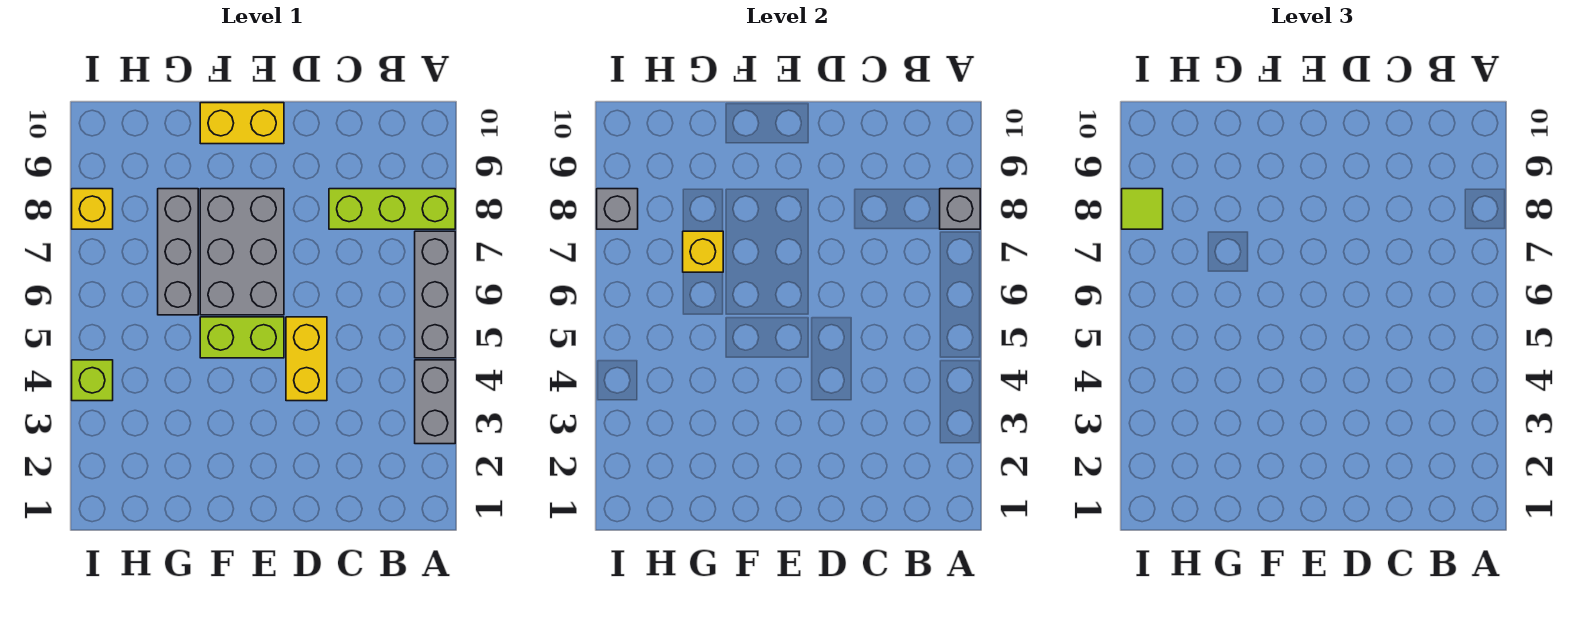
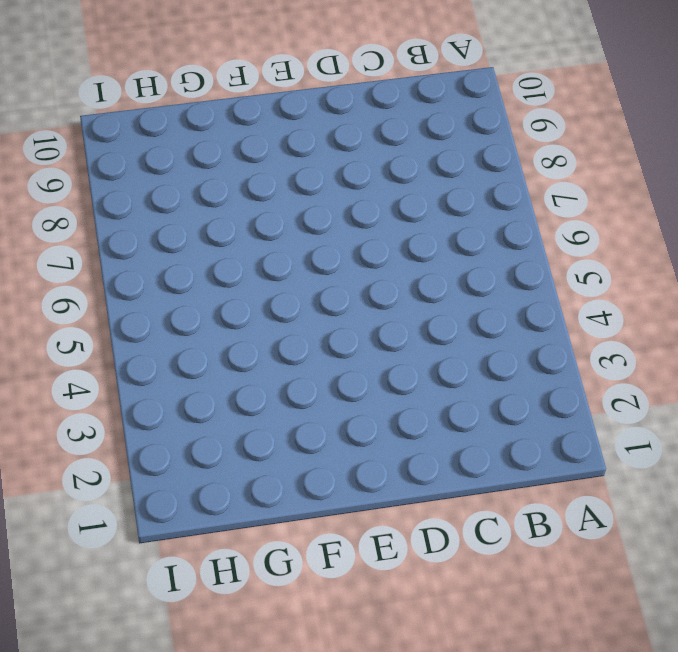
none -> grey brick A3:A4 level 1
none -> grey brick A5:A7 level 1
none -> lime brick A8:C8 level 1

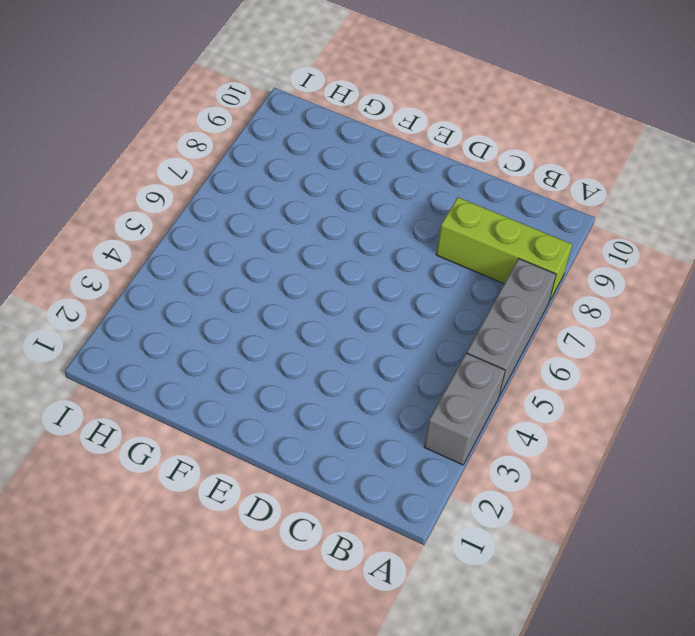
none -> yellow brick D4:D5 level 1
none -> lime brick E5:F5 level 1
none -> grey brick E6:F8 level 1

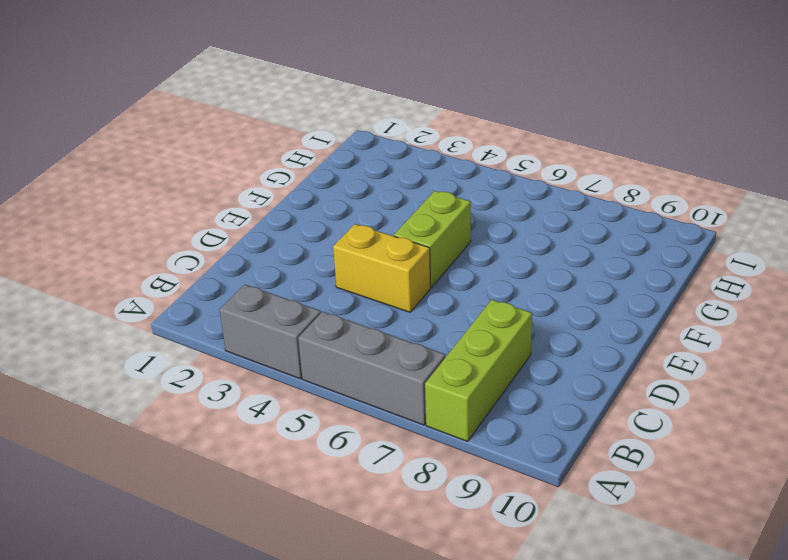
none -> grey brick E6:F8 level 1
none -> yellow brick E10:F10 level 1
none -> grey brick G6:G8 level 1

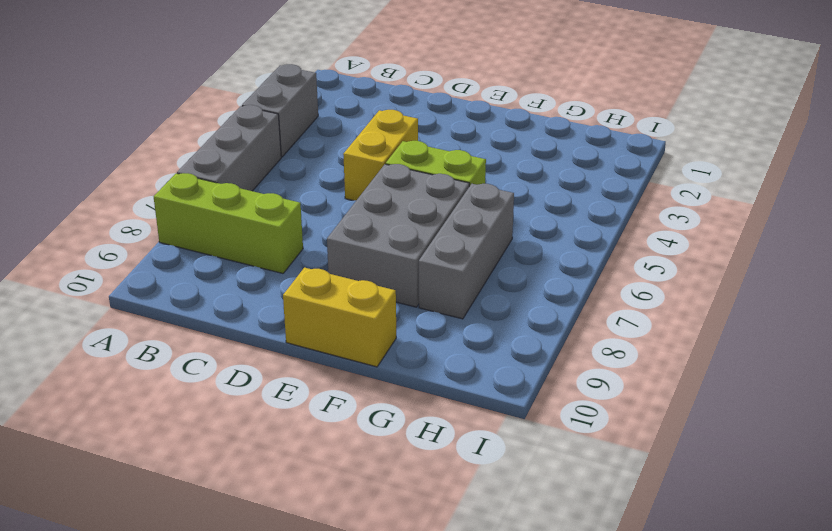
none -> lime brick I4 level 1
none -> yellow brick I8 level 1
none -> grey brick A8 level 2

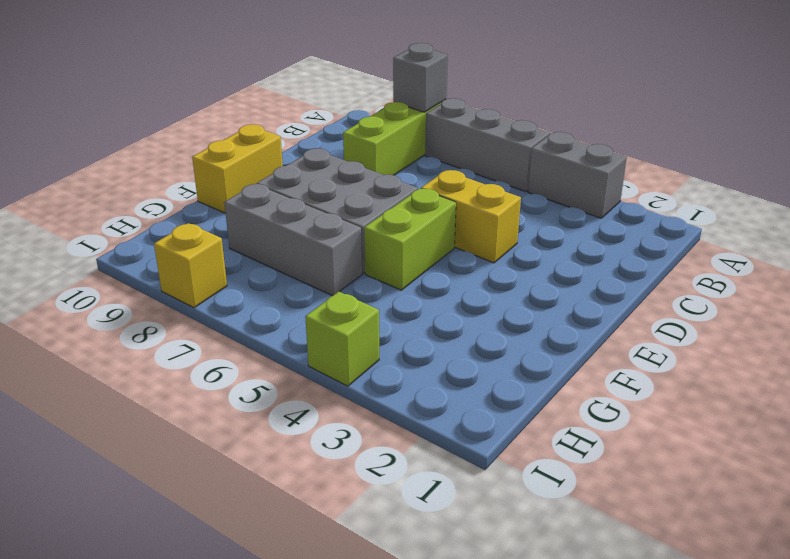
none -> yellow brick G7 level 2
none -> grey brick I8 level 2
none -> lime tile I8 level 3

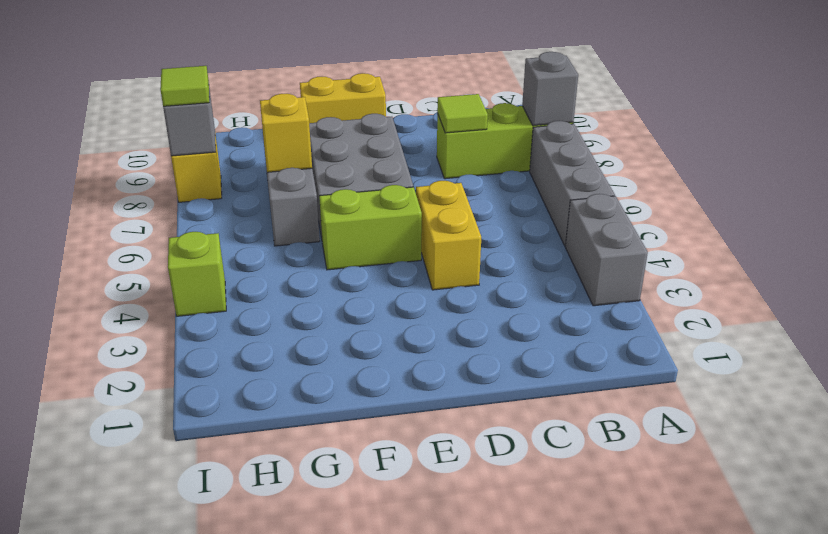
lime tile C8 level 2 -> none

